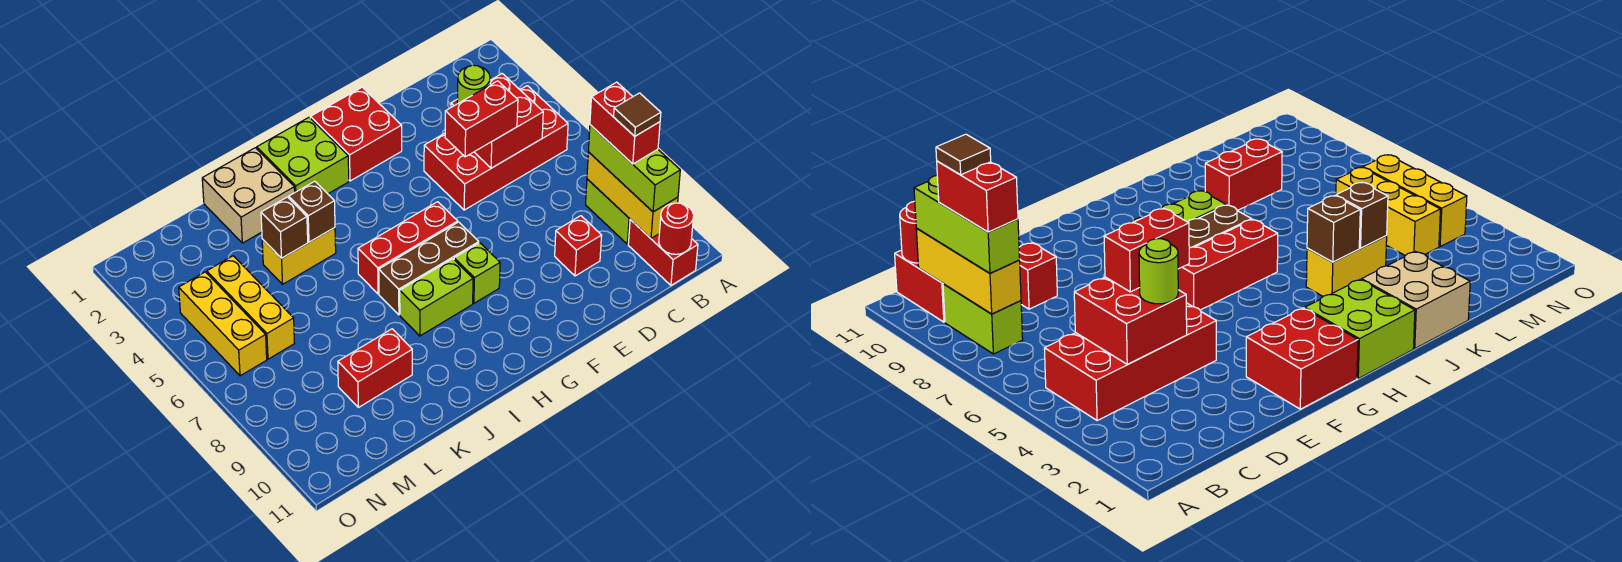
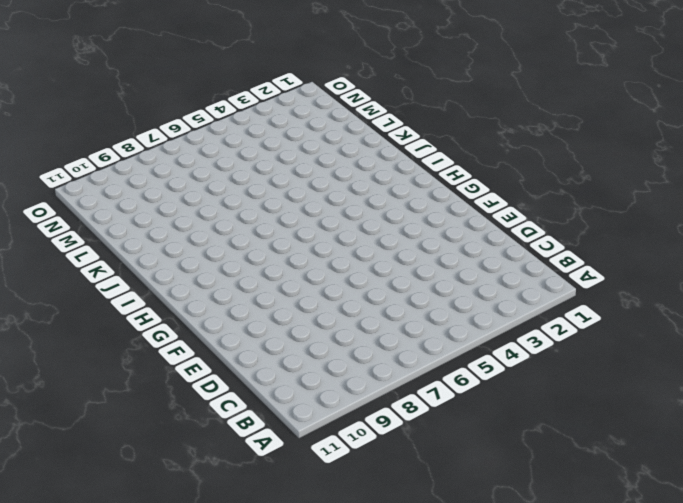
none -> red brick B4:E5 level 1
none -> lime brick B8:B9 level 1
none -> red brick B10:B11 level 1

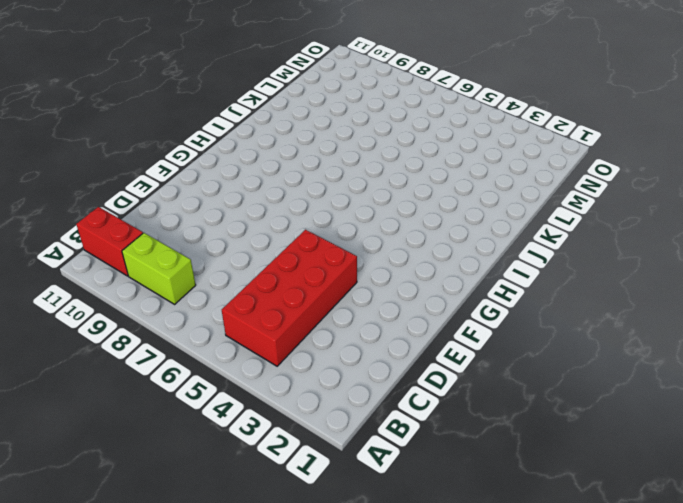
none -> red brick D9 level 1
none -> red brick F1:G2 level 1
none -> red brick G6:I6 level 1

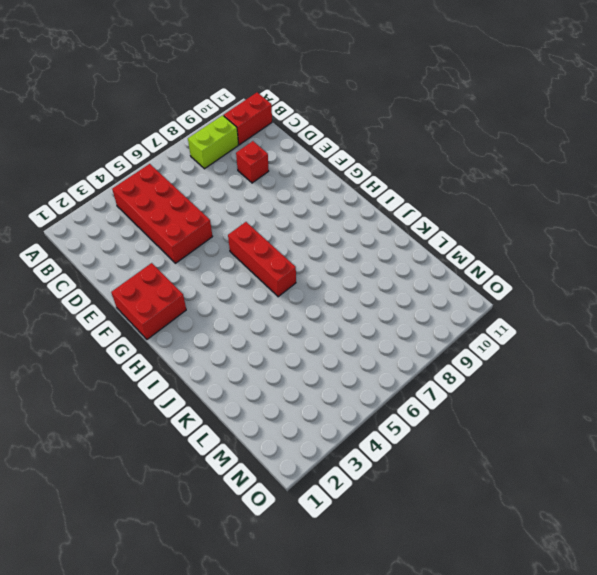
none -> brown brick G7:I7 level 1
none -> lime brick G8 level 1
none -> lime brick H1:I2 level 1

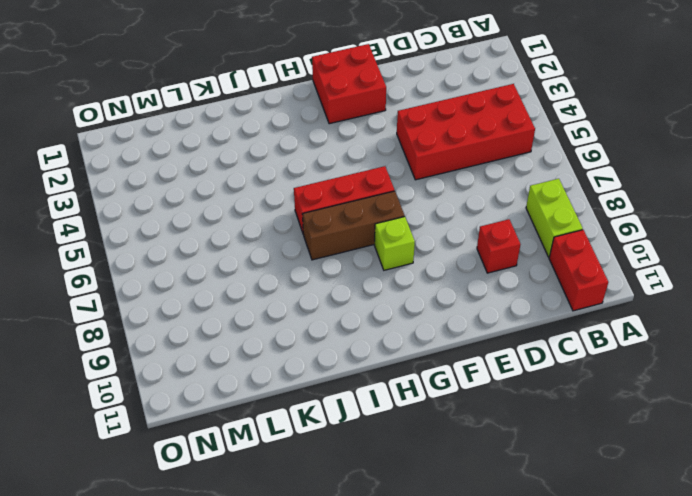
none -> lime brick H1:I2 level 1
none -> lime brick H8:I8 level 1
none -> tan brick J1:K2 level 1

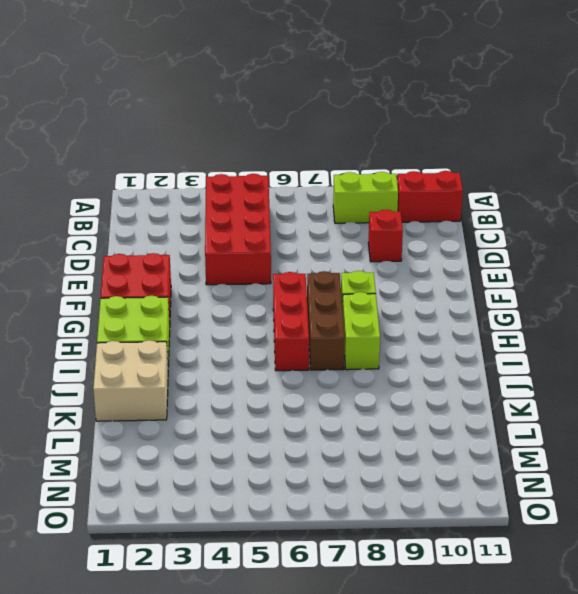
none -> yellow brick J4:K4 level 1
none -> red brick K9:L9 level 1
none -> yellow brick M4:M6 level 1

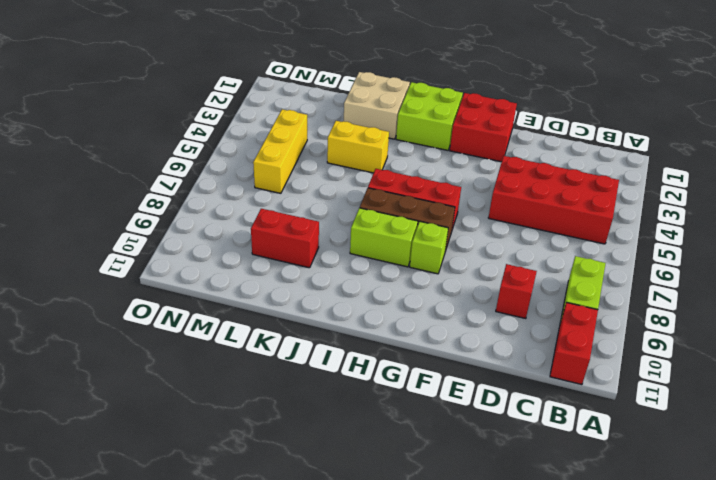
none -> yellow brick N4:N6 level 1
none -> yellow brick B8:B10 level 2
none -> red round brick B11 level 2

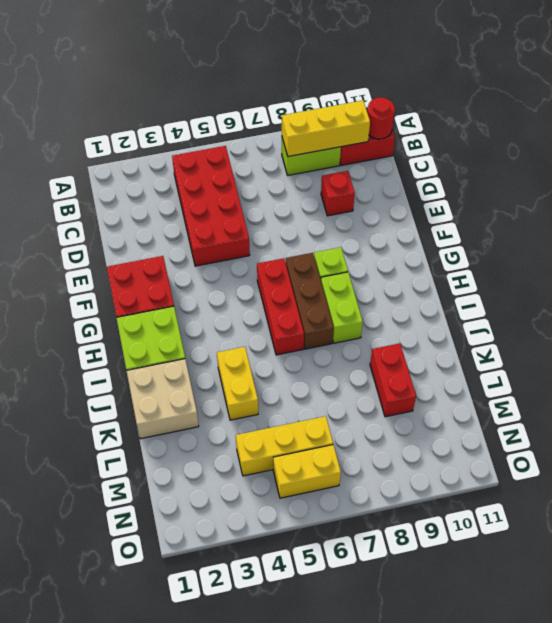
yellow brick N5:N6 level 1 -> yellow brick N4:N6 level 1
none -> red brick C4:D5 level 2
none -> brown brick J4 level 2
none -> brown brick K4 level 2

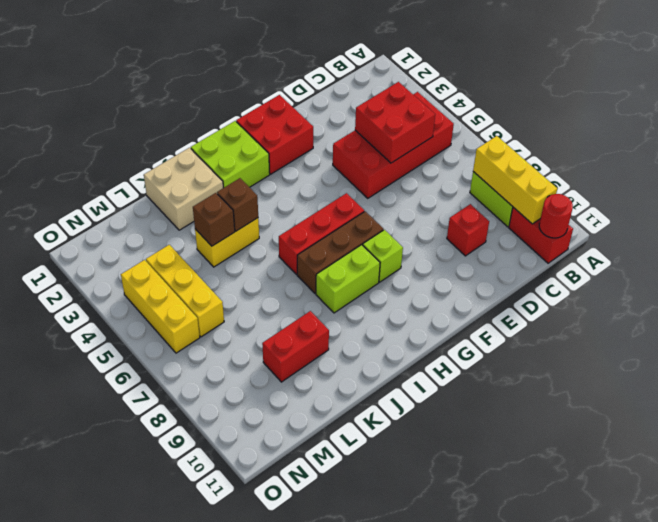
none -> lime brick B8:B10 level 3
none -> lime round brick D4 level 3
none -> red brick D5:E5 level 3

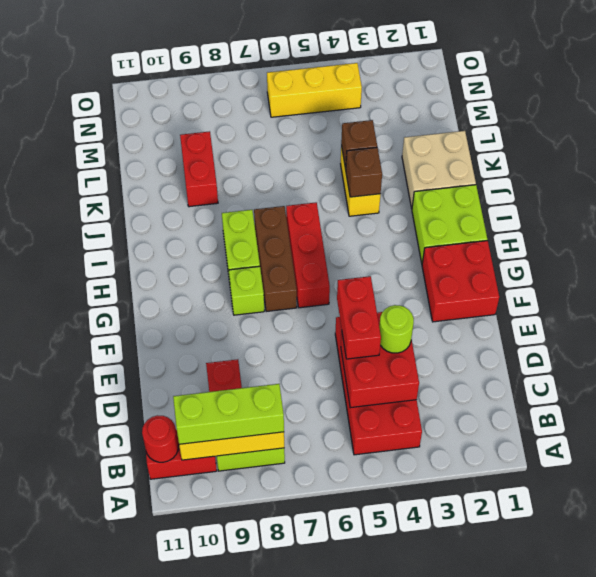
none -> yellow brick M4:M6 level 1
none -> red brick B8:B9 level 4
none -> brown tile B9 level 5

